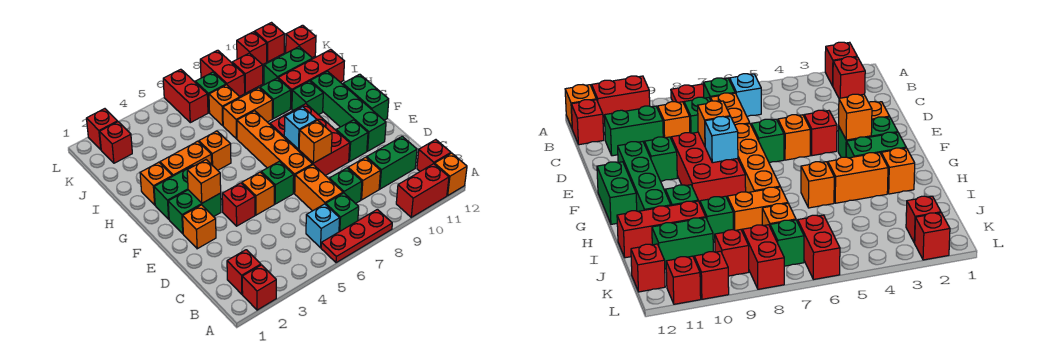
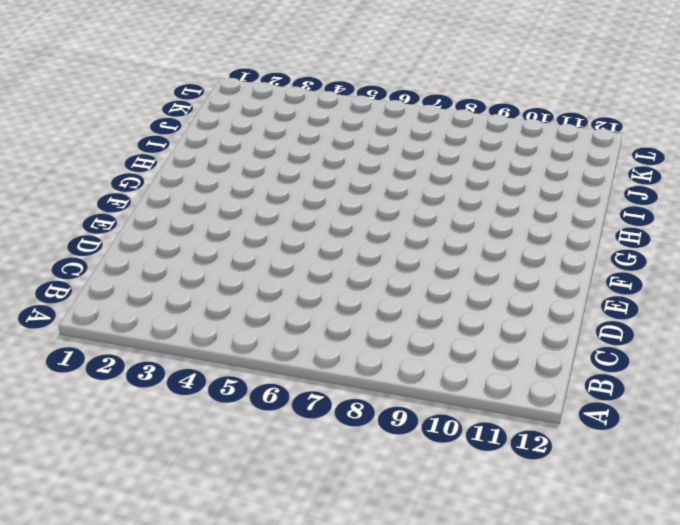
none -> red brick A2 level 1
none -> red plate A6:A8 level 1
none -> red brick A10:A11 level 1
none -> orange brick A12 level 1

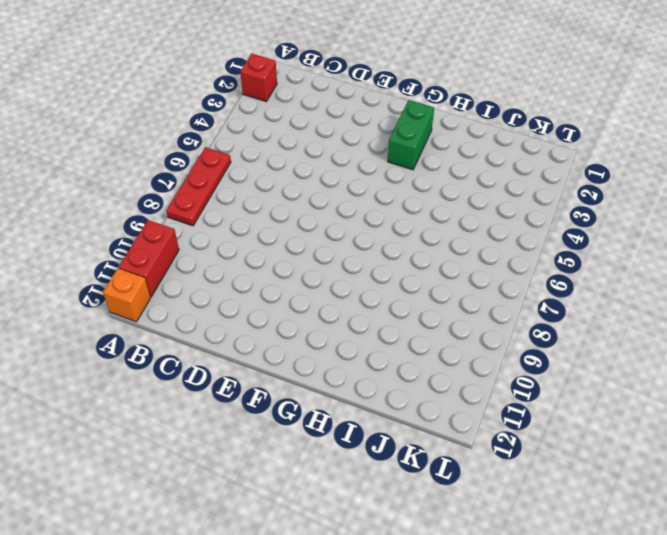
none -> red brick B2 level 1
none -> cyan brick B6 level 1
none -> green brick B7 level 1
none -> red brick B12 level 1

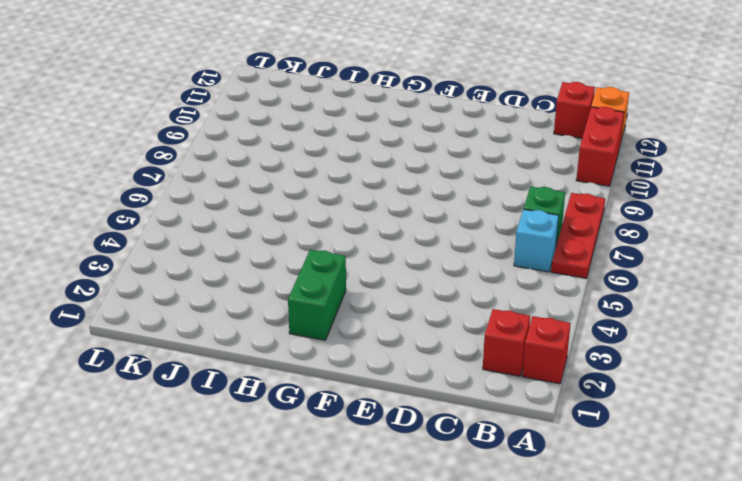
none -> orange brick C7:D7 level 1
none -> green brick C8 level 1
none -> orange brick C9 level 1
none -> green brick C10:C11 level 1

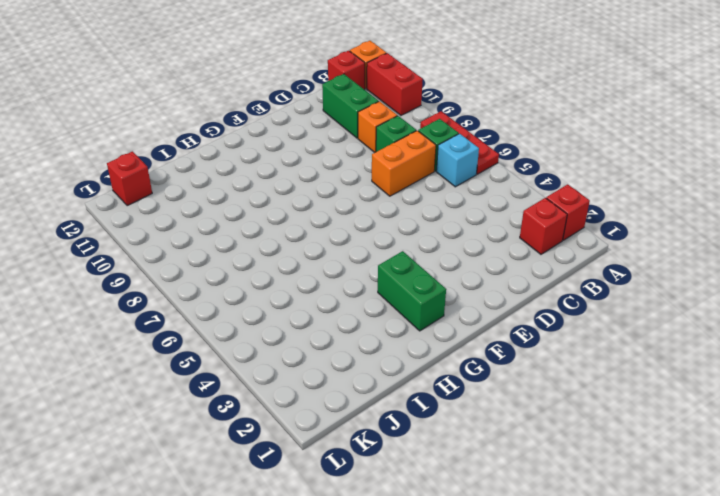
none -> orange brick E2 level 1
none -> red brick E4 level 1
none -> orange brick E5 level 1
none -> green brick E6 level 1

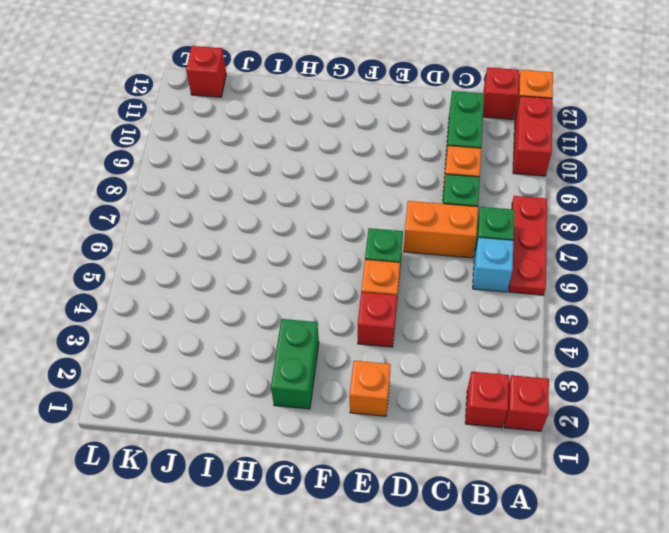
none -> orange brick E7:H7 level 1
none -> red brick E8:G9 level 1
none -> green brick E10 level 1
none -> green brick E11:H11 level 1

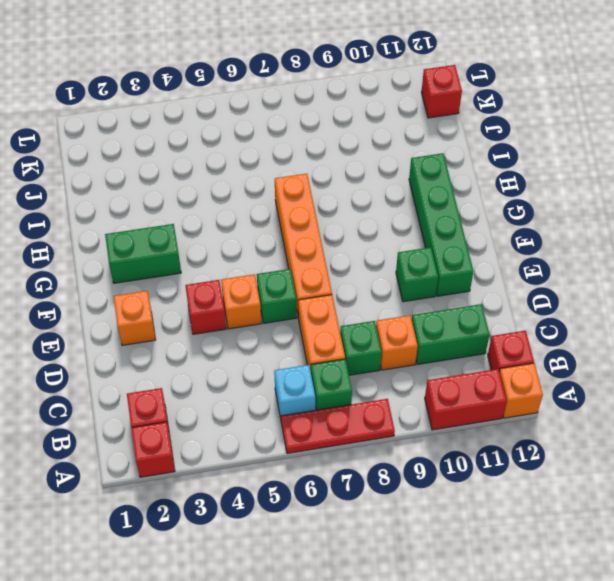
none -> red brick E8:G9 level 1
none -> green brick F2:F3 level 1
none -> green brick F12:G12 level 1
none -> orange brick H2 level 1

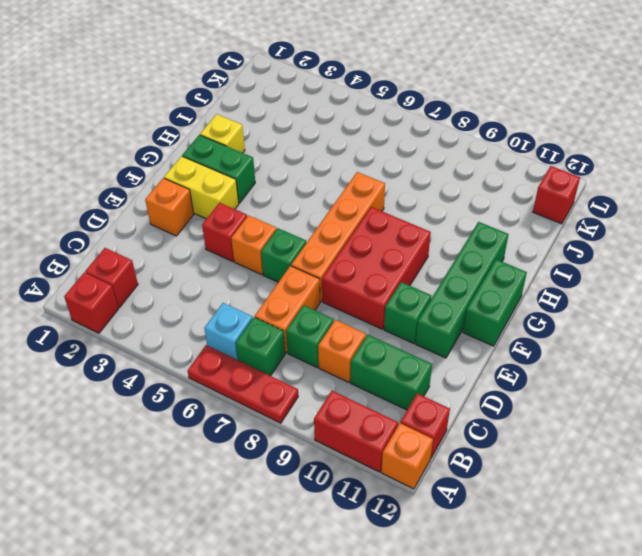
yellow brick F2:F3 level 1 -> green brick F2:F3 level 1
yellow brick H2 level 1 -> orange brick H2 level 1
none -> orange brick H3:H4 level 1
none -> orange brick H5 level 1
none -> green brick H10 level 1
none -> orange brick I7:I8 level 1

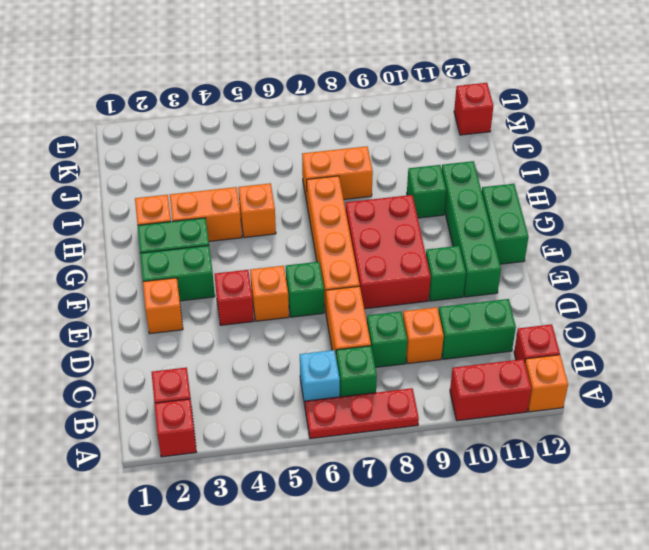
none -> green brick I9 level 1
none -> red brick I10:I12 level 1
none -> orange brick J7 level 1
none -> green brick J10:J11 level 1

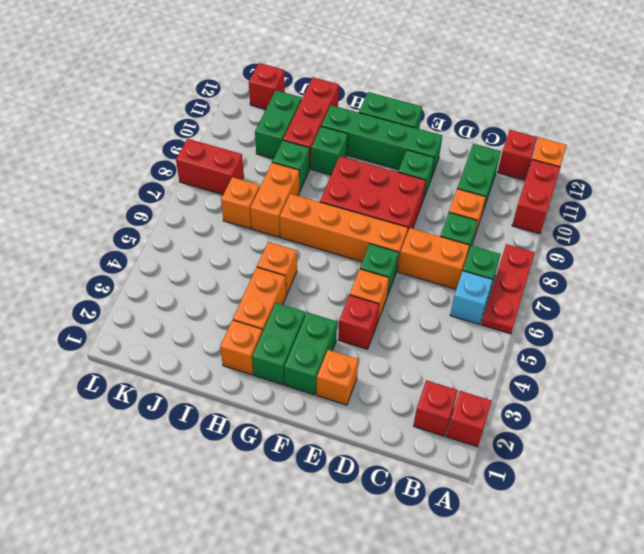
none -> red brick K2 level 1
none -> red brick K6:L6 level 1
none -> green brick K7 level 1
none -> red brick K9 level 1

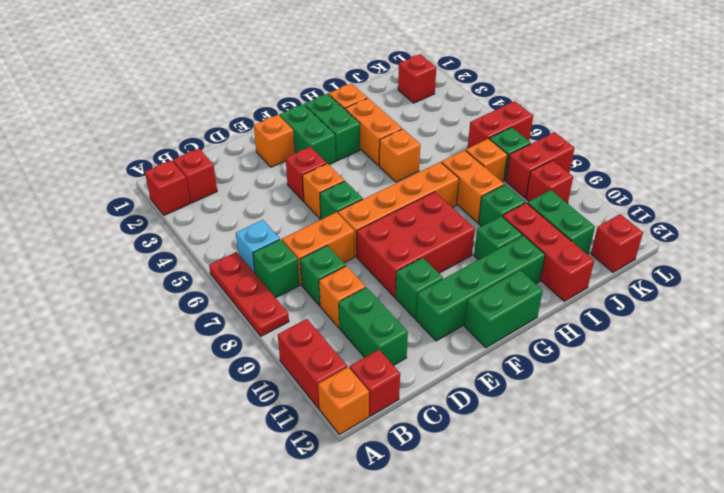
none -> red brick L2 level 1
none -> red brick L10 level 1
none -> red brick L11 level 1
none -> orange brick E8 level 2

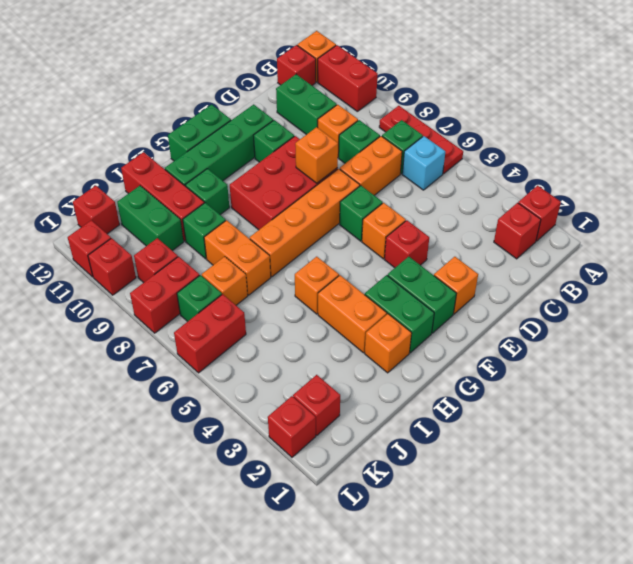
none -> orange brick F3 level 2
none -> cyan brick F8 level 2

